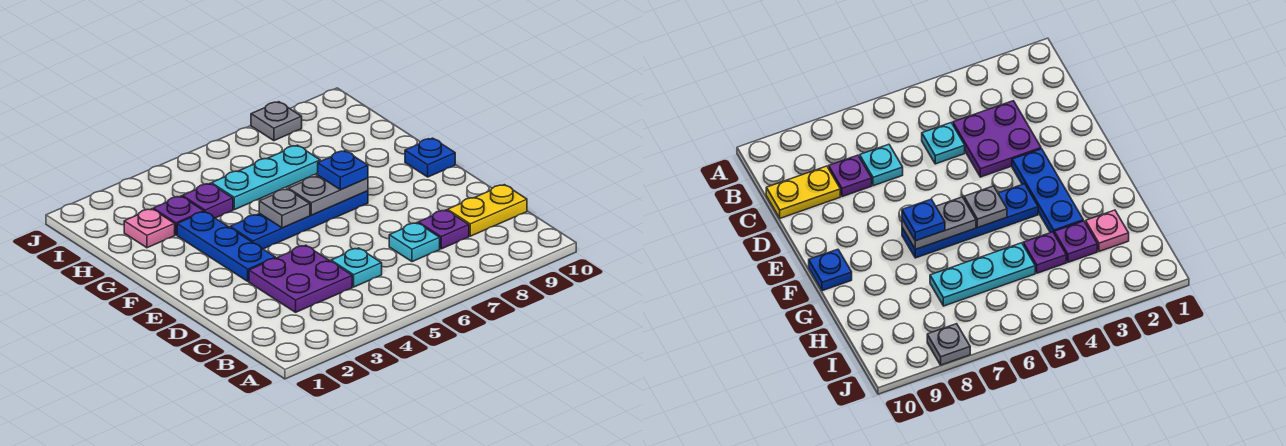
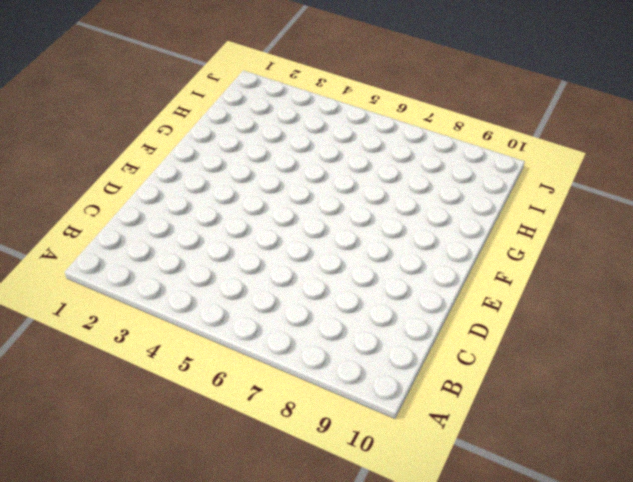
none -> purple plate C3:D4 level 1
none -> cyan plate C5 level 1
none -> cyan plate C7 level 1

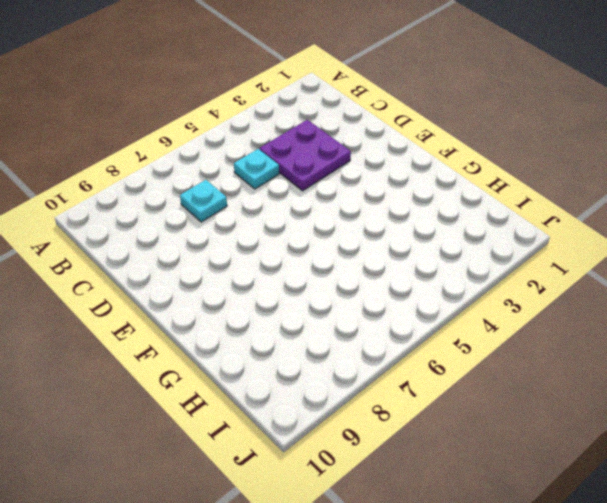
none -> purple plate C8 level 1
none -> yellow plate C9:C10 level 1
none -> blue plate E3:G3 level 1

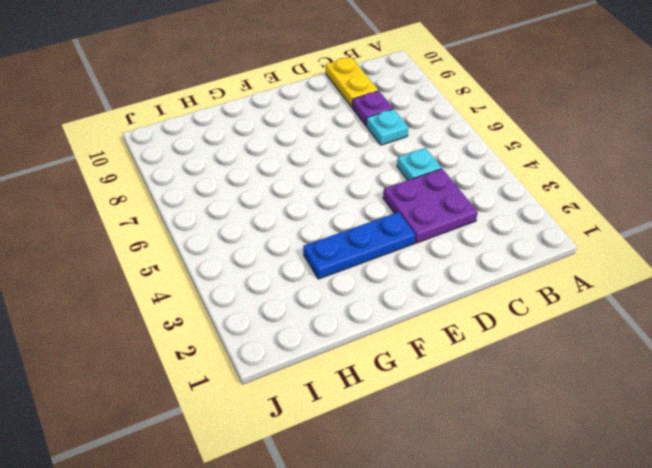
none -> blue plate F4:F7 level 1
none -> blue plate F10 level 1
none -> pink plate H2 level 1

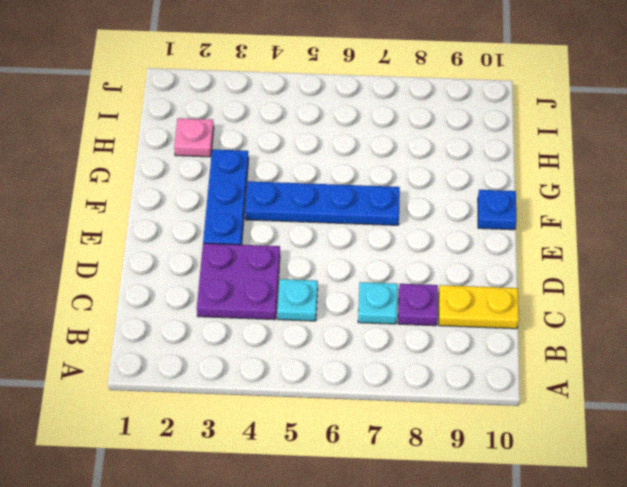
none -> purple plate H3 level 1
none -> purple plate H4 level 1
none -> cyan plate H5:H7 level 1

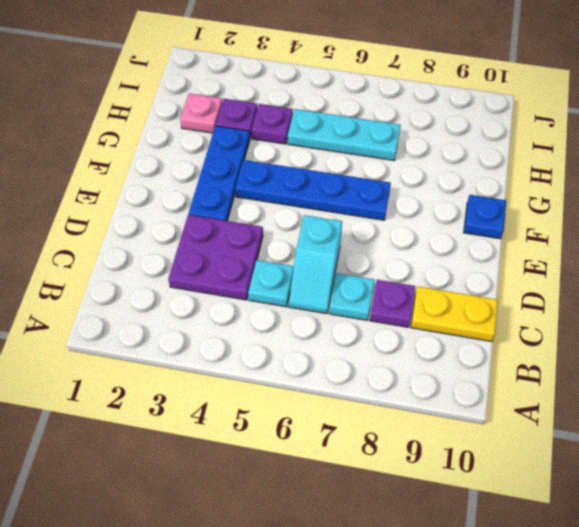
cyan slope C6:D6 level 1 top D -> none
none -> grey plate J8 level 1
none -> grey plate F5 level 2
none -> grey plate F6:F7 level 2

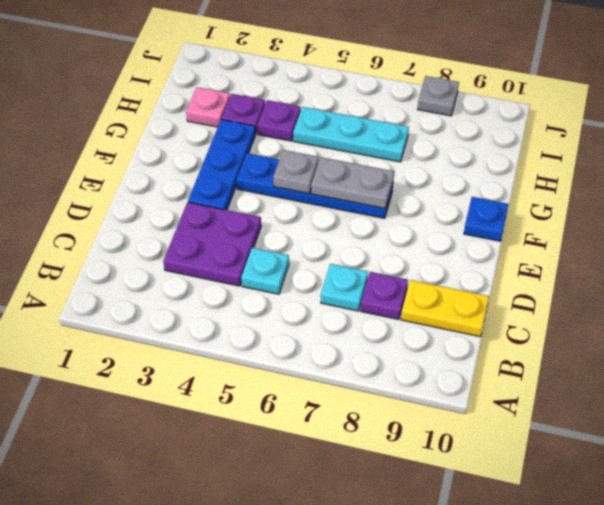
none -> blue plate F7 level 3

